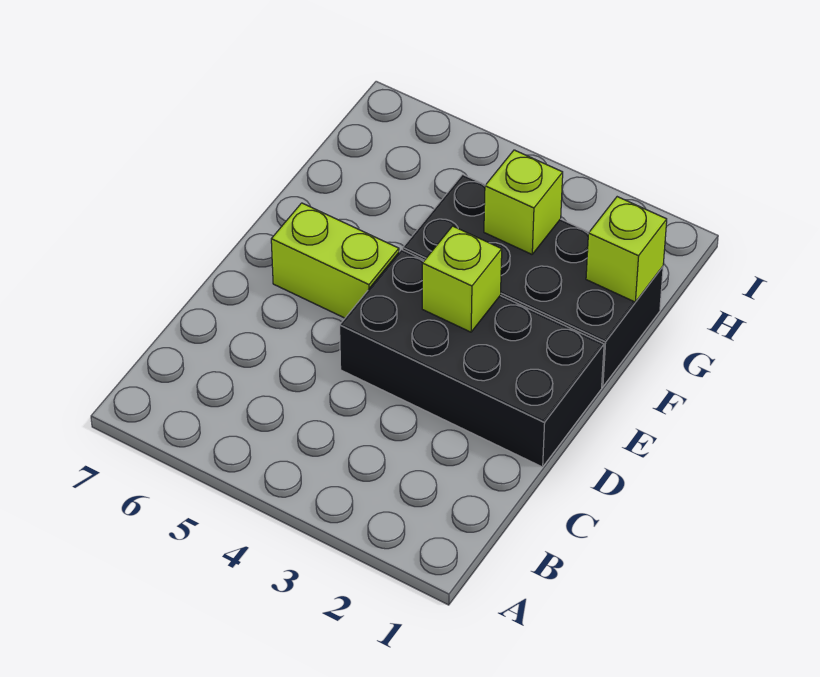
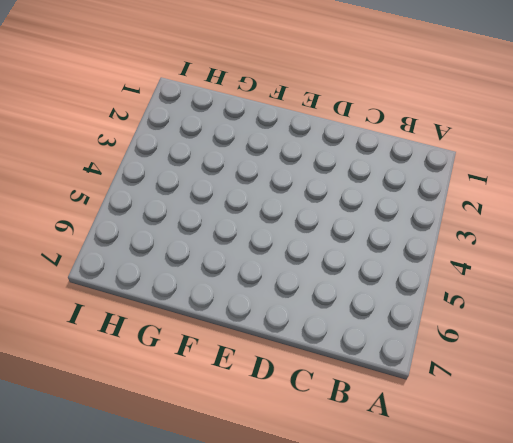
none -> black brick D1:E4 level 1
none -> lime brick E5:E6 level 1

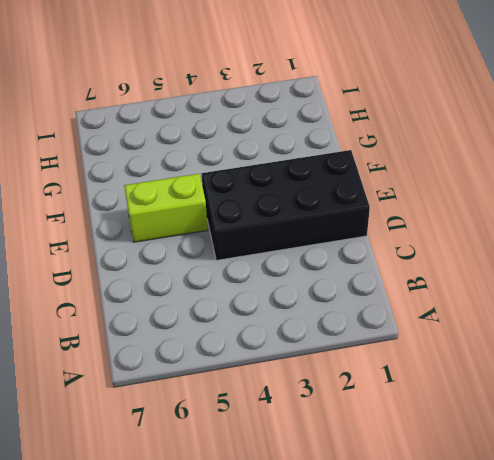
none -> black brick F1:G4 level 1
none -> lime brick E3 level 2

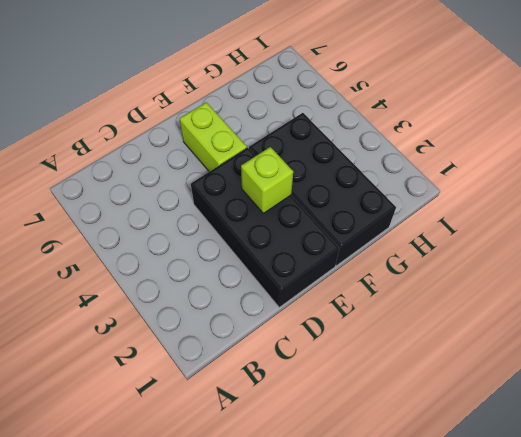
none -> lime brick G1 level 2
none -> lime brick G3 level 2

